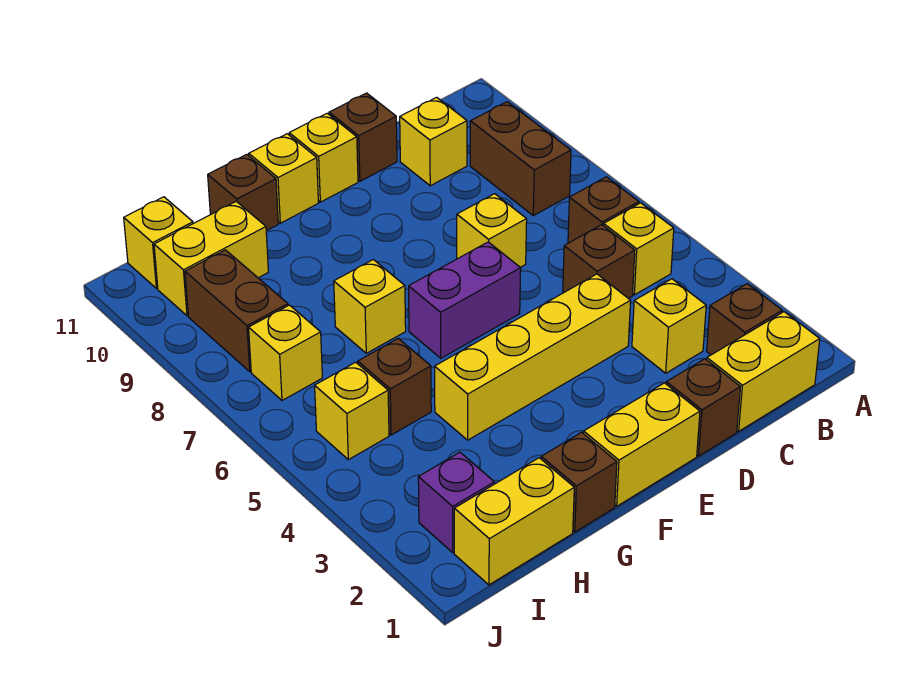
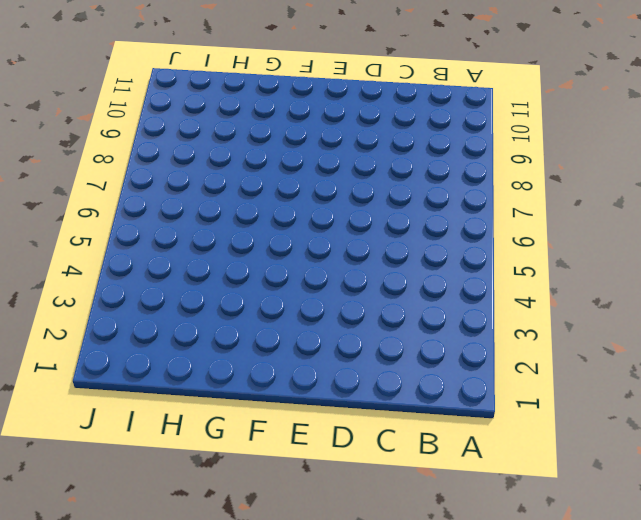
none -> yellow brick B1:C1 level 1
none -> brown brick B2 level 1
none -> yellow brick B5 level 1

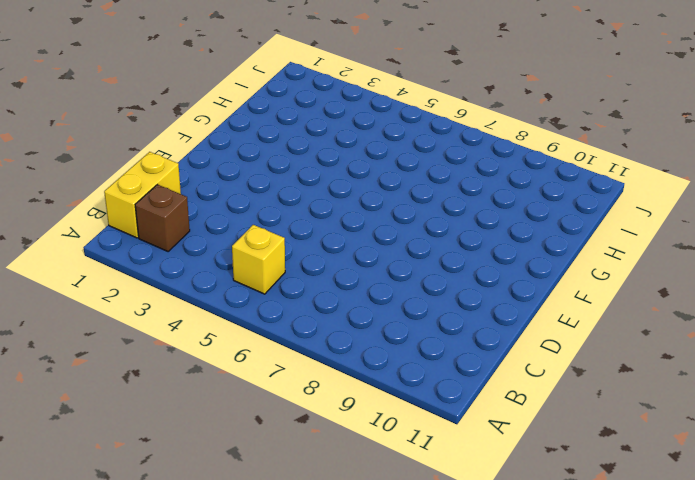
none -> brown brick B6 level 1
none -> brown brick B8:B9 level 1
none -> yellow brick C3 level 1

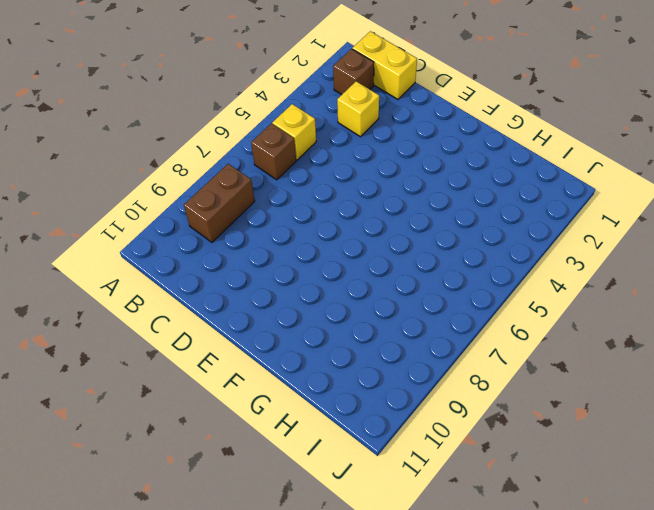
none -> brown brick C5 level 1
none -> yellow brick C10 level 1
none -> brown brick D1 level 1

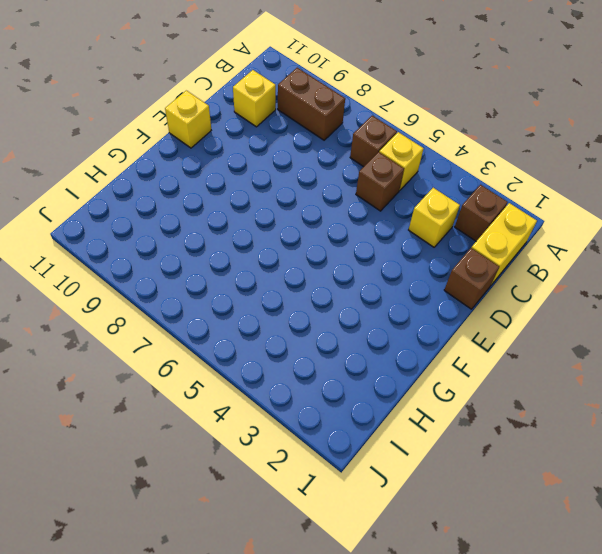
none -> yellow brick D4:G4 level 1
none -> yellow brick D7 level 1
none -> brown brick D11 level 1

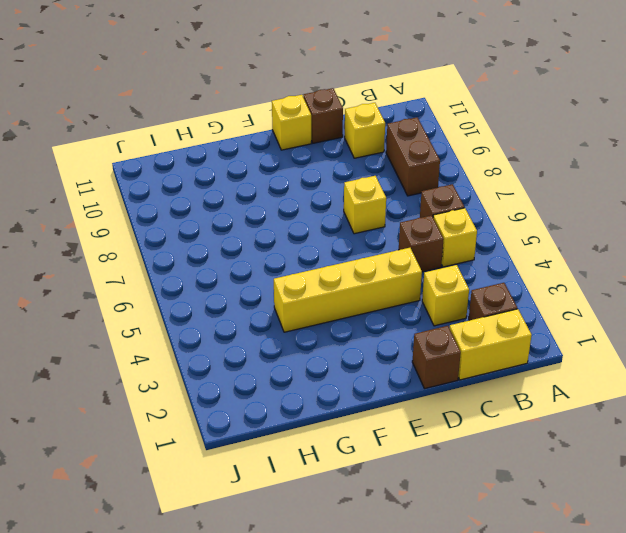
none -> yellow brick E1:F1 level 1
none -> purple brick E6:F6 level 1
none -> yellow brick F11 level 1

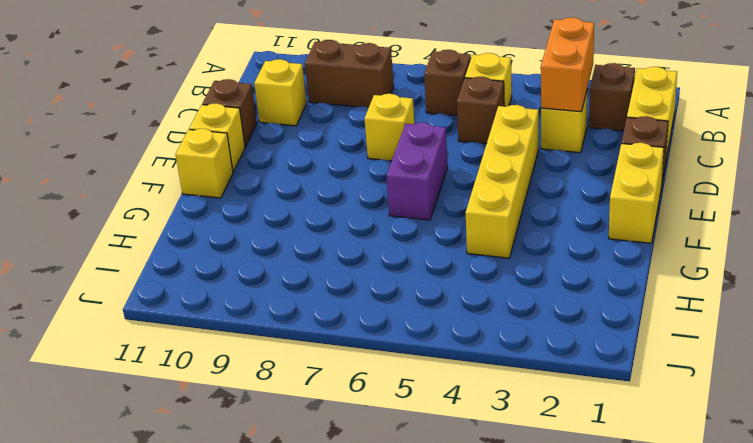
orange brick B3:C3 level 2 -> none
none -> brown brick G1 level 1
none -> yellow brick G7 level 1
none -> brown brick G11 level 1

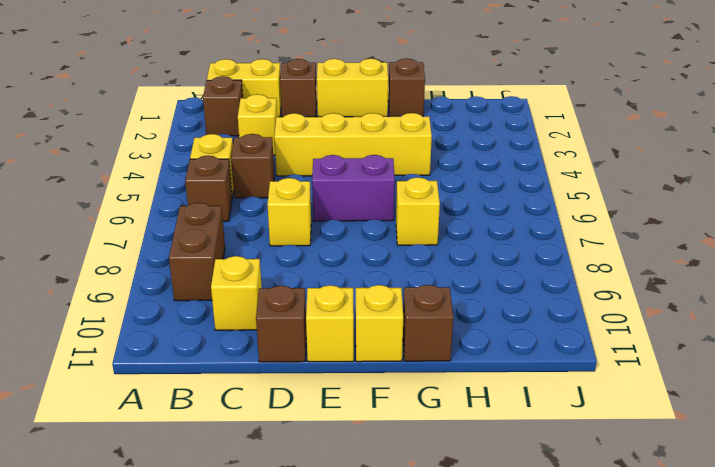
none -> yellow brick H1:I1 level 1
none -> brown brick H5 level 1
none -> yellow brick H10:I10 level 1

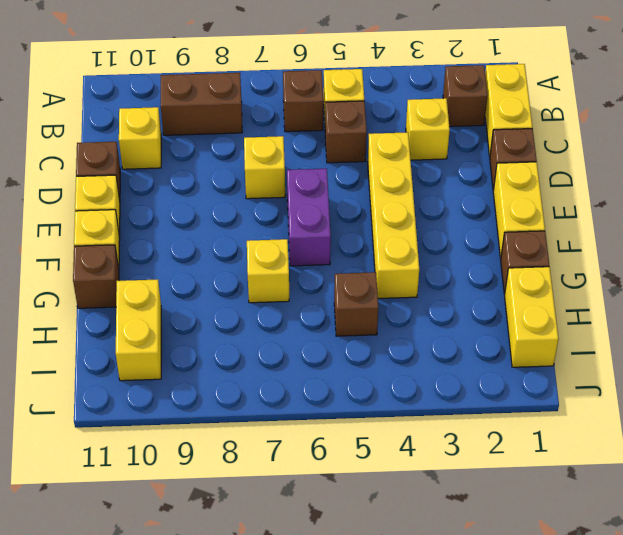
none -> purple brick I2 level 1
none -> yellow brick I5 level 1
none -> yellow brick I7 level 1

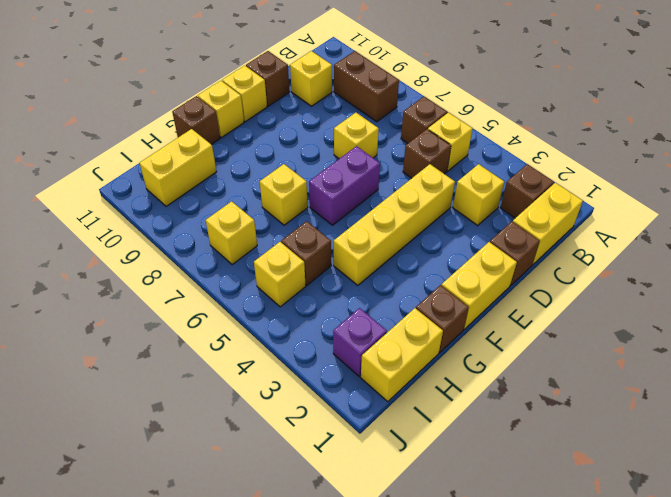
none -> brown brick I8:I9 level 1
none -> yellow brick I11 level 1

